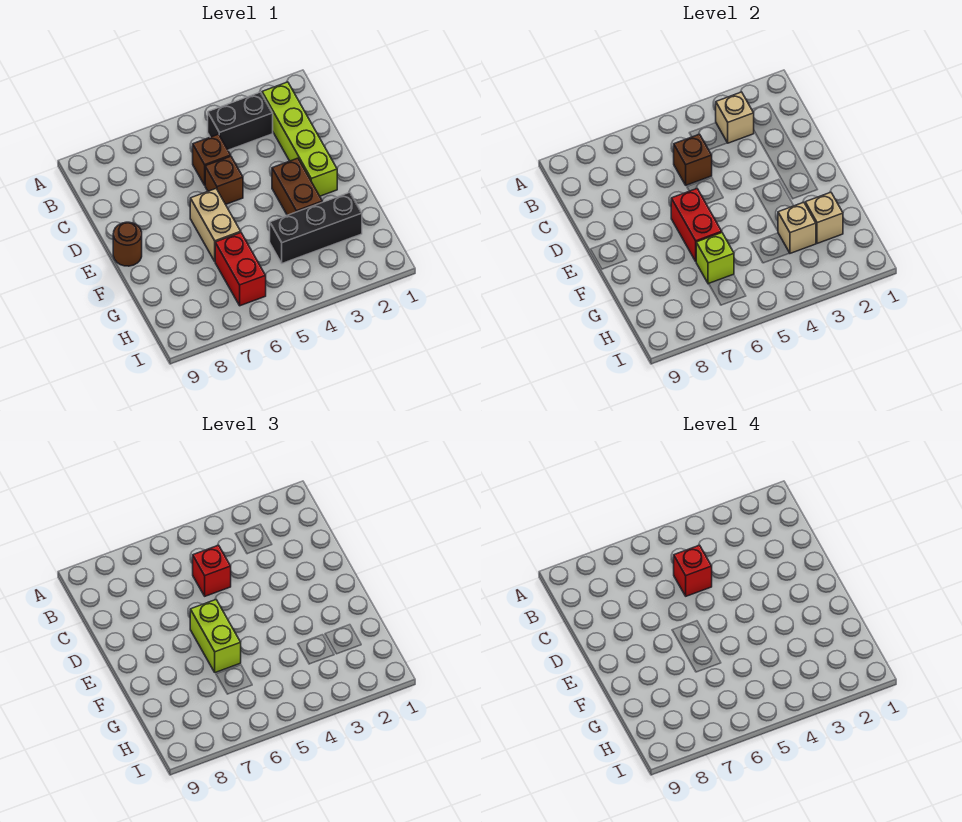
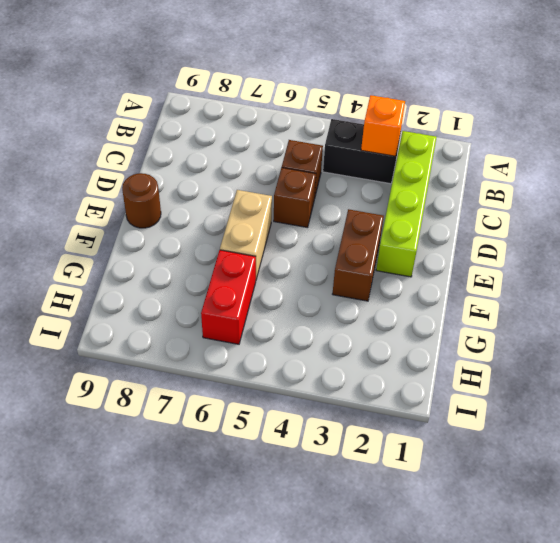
orange brick B3 level 2 -> tan brick B3 level 2
none -> black brick G2:G4 level 1
none -> brown brick C5 level 2
none -> red brick E6:F6 level 2

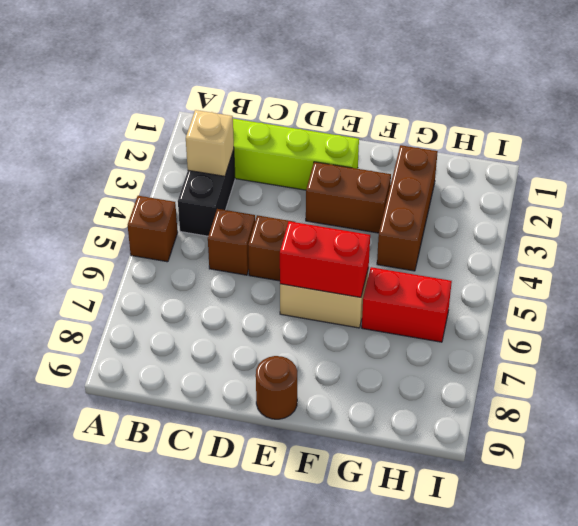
brown brick A5 level 1 -> brown brick C5 level 2
brown brick G2:G4 level 1 -> black brick G2:G4 level 1
none -> tan brick G2 level 2
none -> tan brick G3 level 2
none -> lime brick G6 level 2

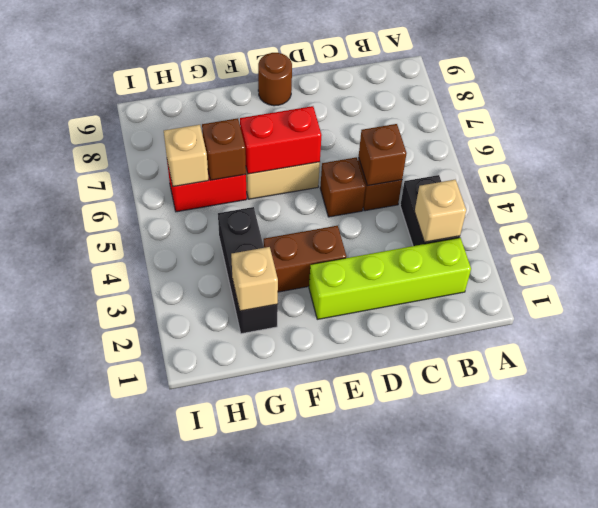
brown brick G6 level 2 -> lime brick G6 level 2
tan brick H6 level 2 -> tan brick G3 level 2
none -> red brick C5 level 3
none -> lime brick E6:F6 level 3
none -> red brick C5 level 4

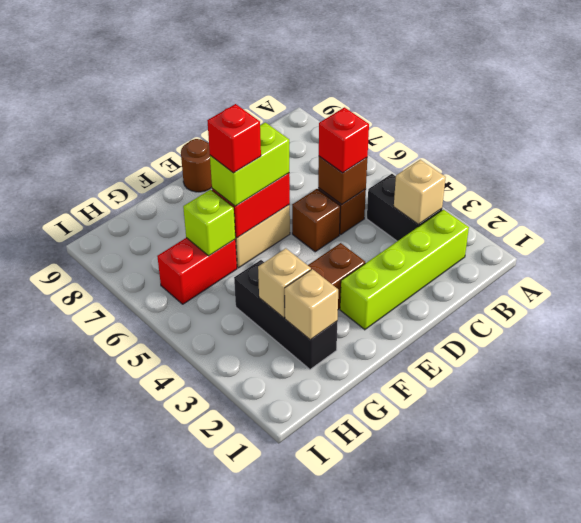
red brick F6 level 4 -> red brick C5 level 4

